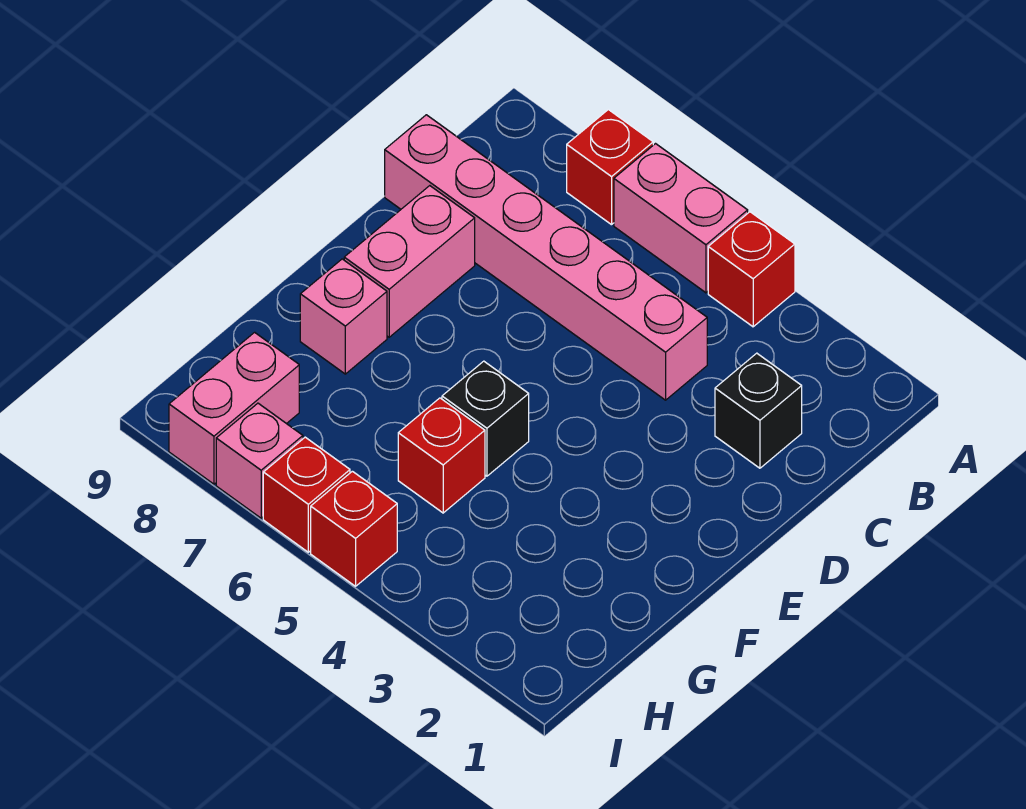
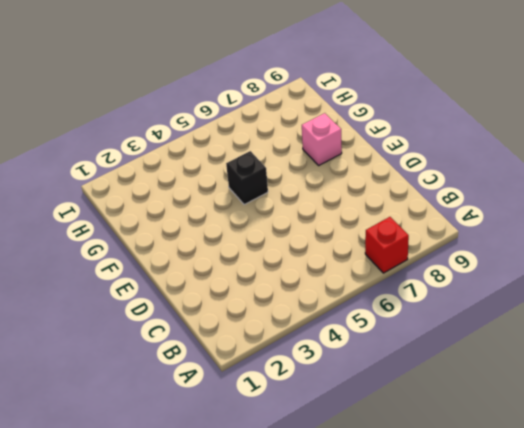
none -> red brick A4 level 1
none -> pink brick A5:A6 level 1
none -> black brick C2 level 1

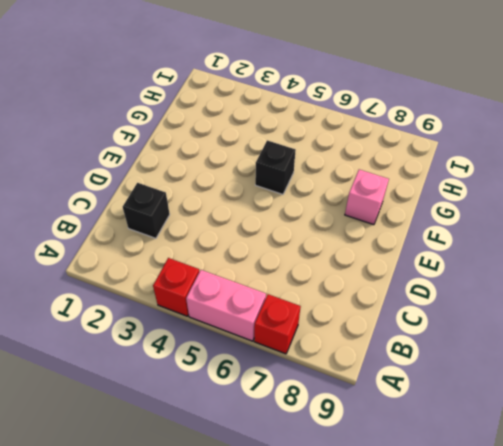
none -> pink brick C4:C9 level 1
none -> pink brick D8:E8 level 1
none -> red brick G5 level 1

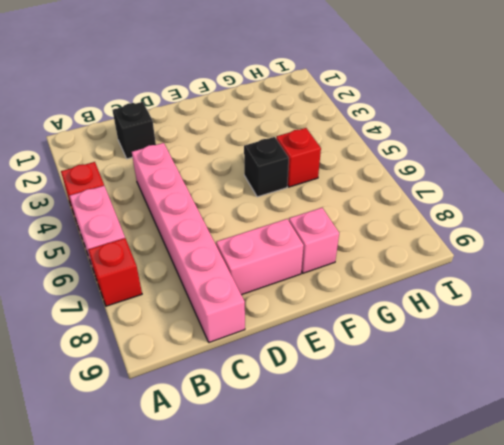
none -> pink brick H8:I8 level 1
none -> red brick I5 level 1
none -> red brick I6 level 1

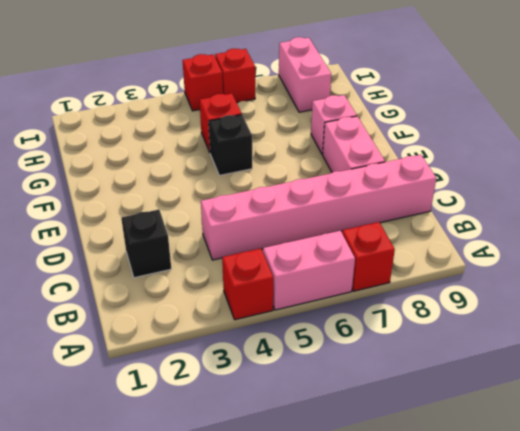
none -> pink brick I7 level 1

